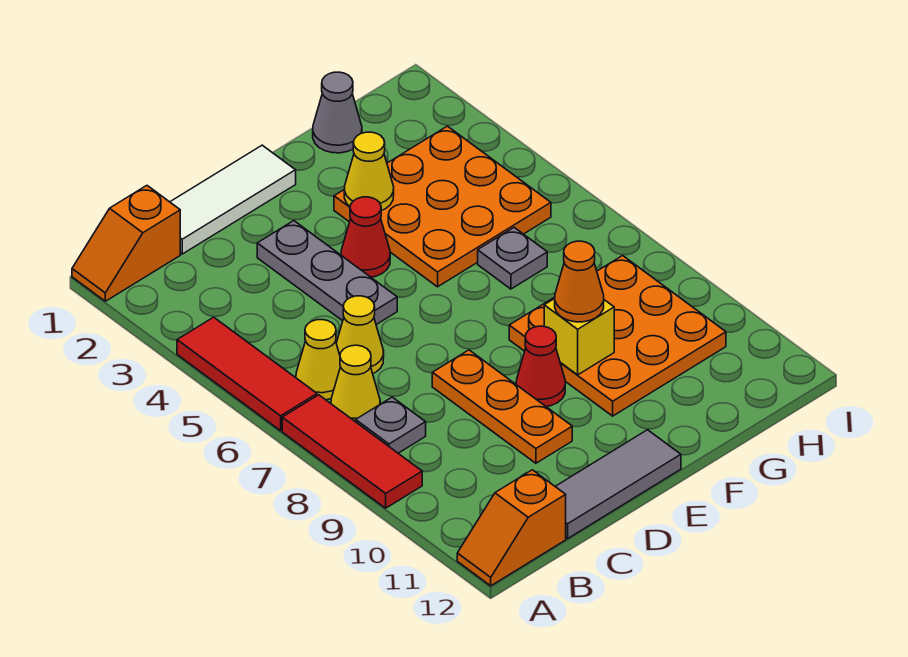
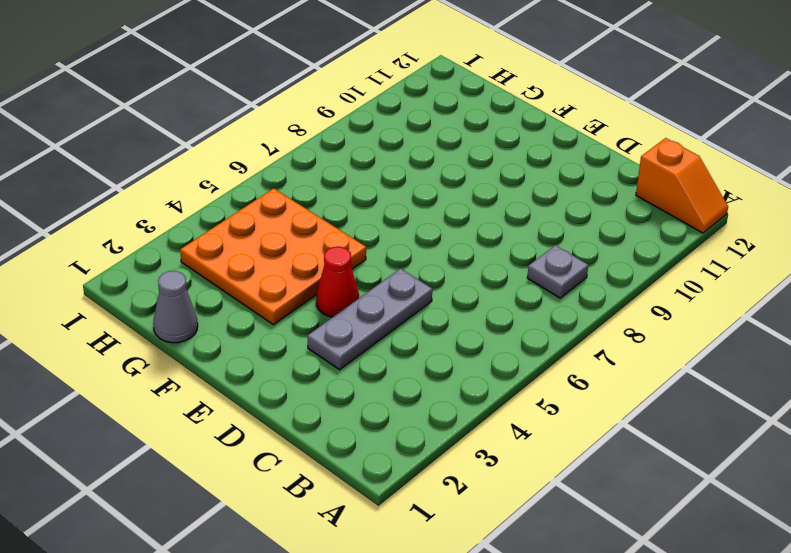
none -> orange slope A1:B1 level 1 top B
none -> red tile A4:A6 level 1
none -> red tile A7:A9 level 1

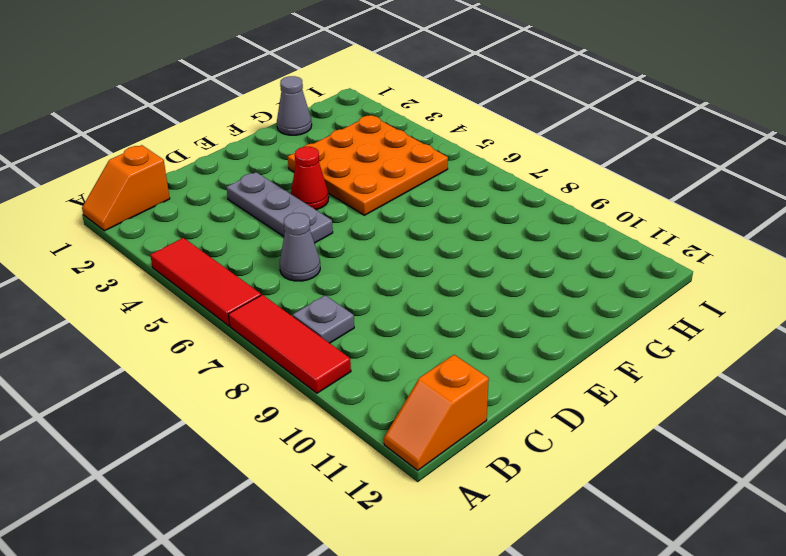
grey cone C6 level 1 -> yellow cone C6 level 1
none -> yellow cone B6 level 1
none -> yellow cone B7 level 1
none -> white tile C1:E1 level 1

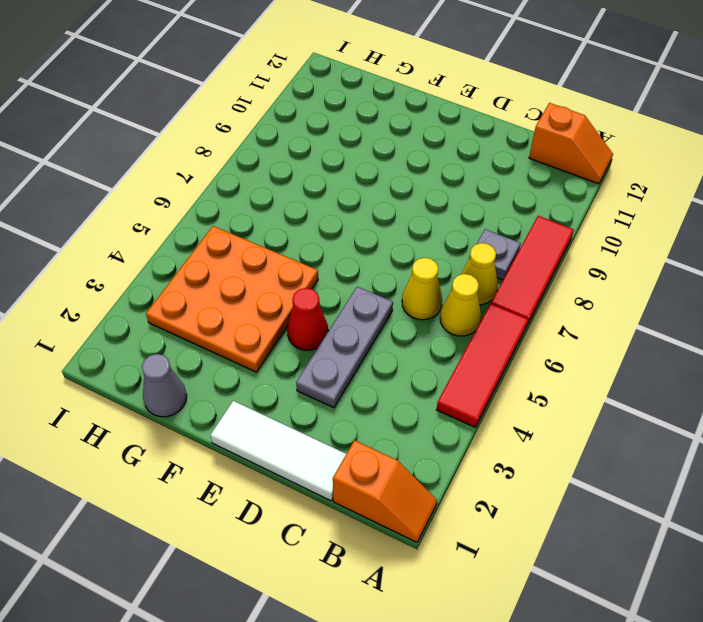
none -> grey tile C12:E12 level 1
none -> orange plate D8:D10 level 1
none -> red cone E9 level 1

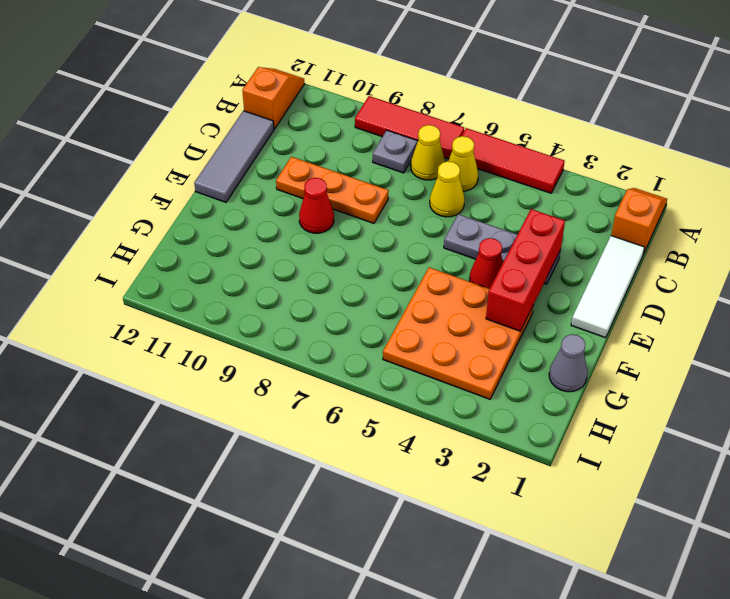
red brick D3:F3 level 2 -> yellow cone F3 level 2
none -> orange plate F8:H10 level 1
none -> grey plate G6 level 1
none -> yellow brick F9 level 2

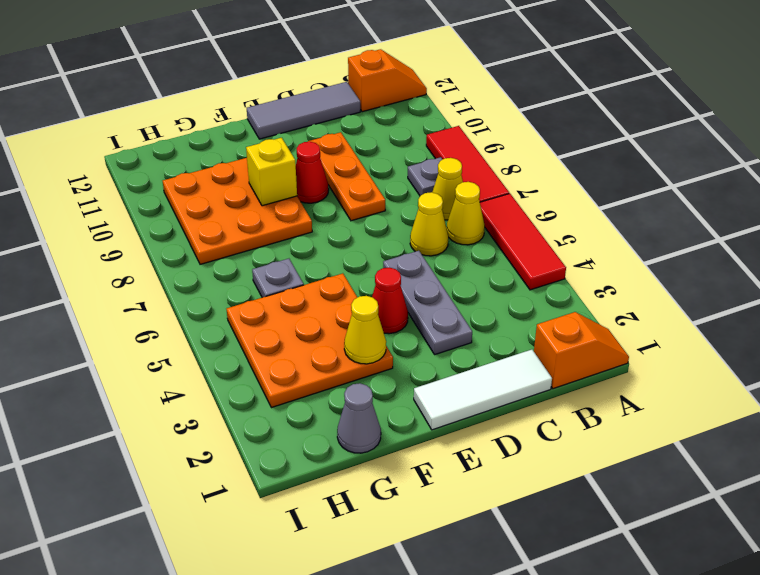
none -> orange cone F9 level 3

